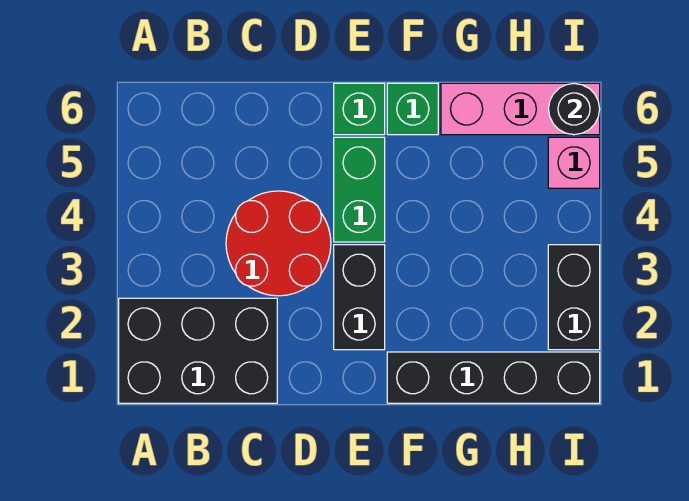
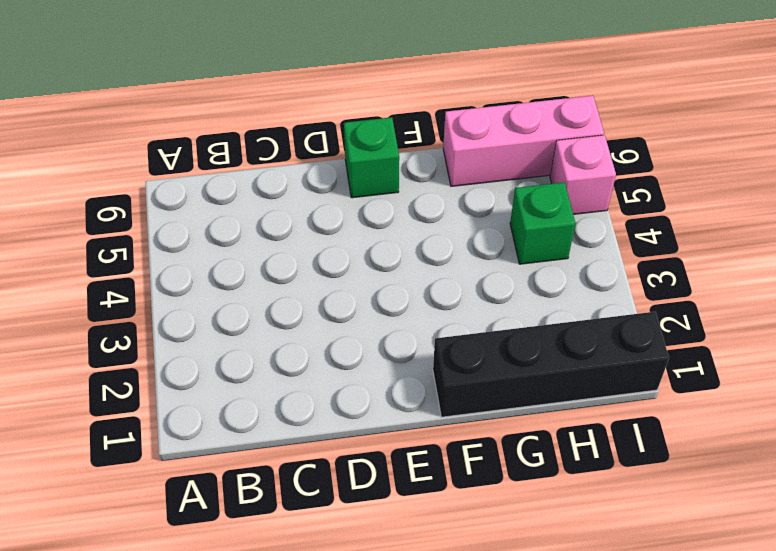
green brick H4 level 1 -> green brick F6 level 1
none -> black brick A1:C2 level 1
none -> red round brick C3:D4 level 1

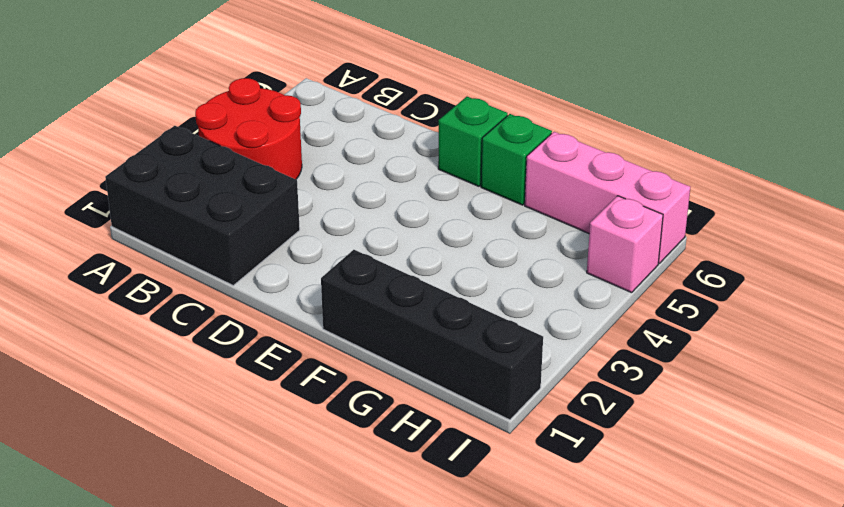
red round brick A3:B4 level 1 -> red round brick C3:D4 level 1
none -> black brick E2:E3 level 1
none -> green brick E4:E5 level 1

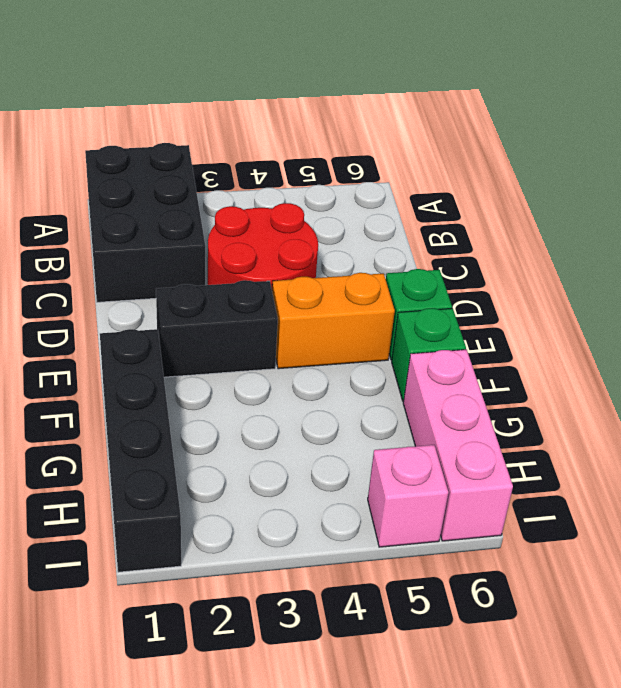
orange brick E4:E5 level 1 -> green brick E4:E5 level 1
none -> black brick I2:I3 level 1
none -> black round brick I6 level 2

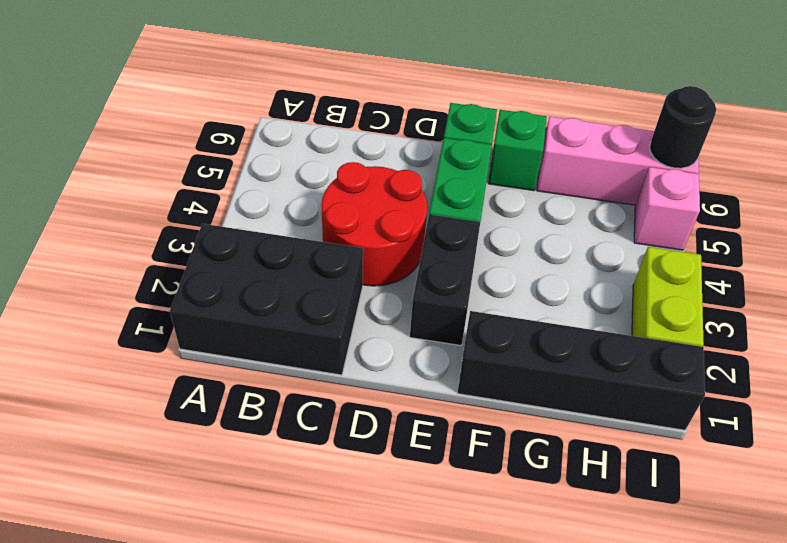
lime brick I2:I3 level 1 -> black brick I2:I3 level 1

